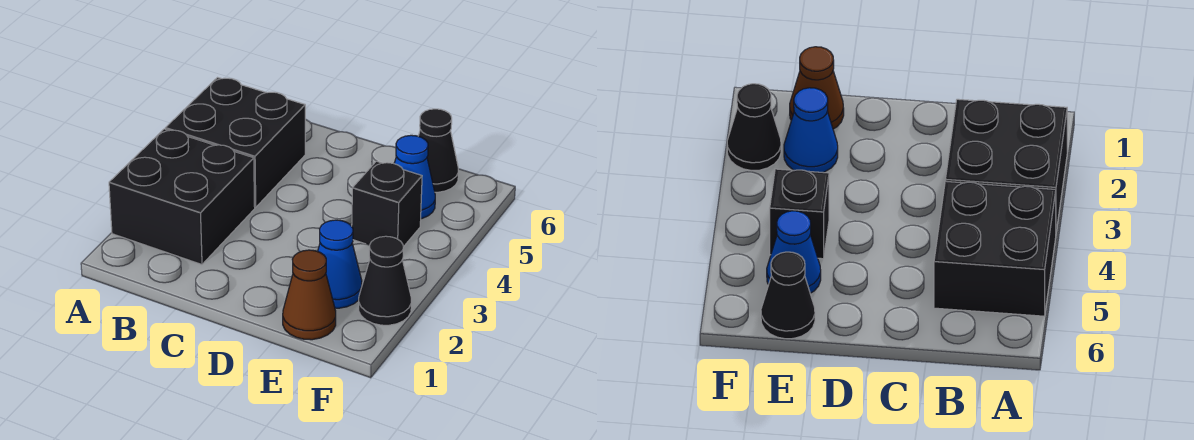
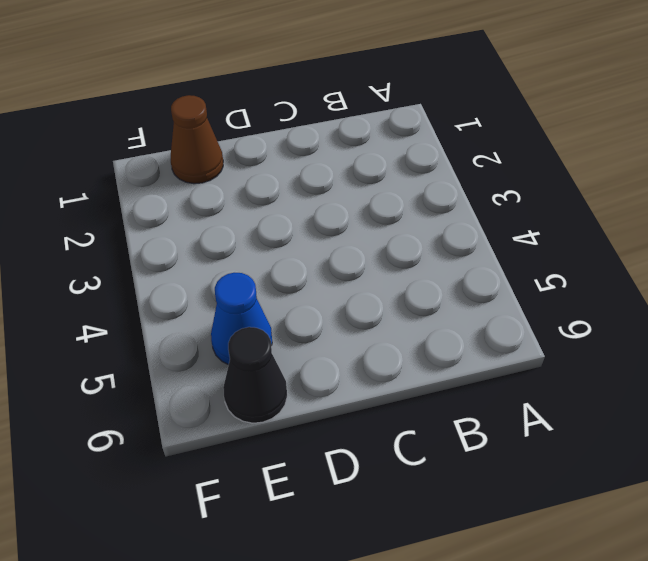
none -> black brick A2:B3 level 1
none -> black brick A4:B5 level 1

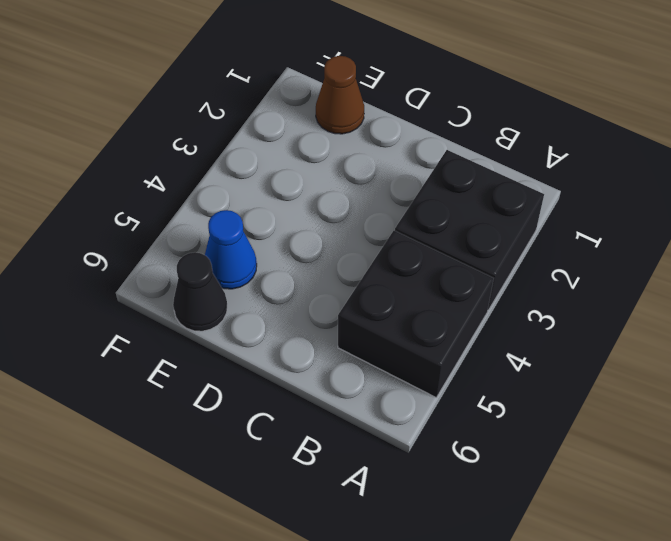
none -> blue cone E2 level 1
none -> black brick E4 level 1

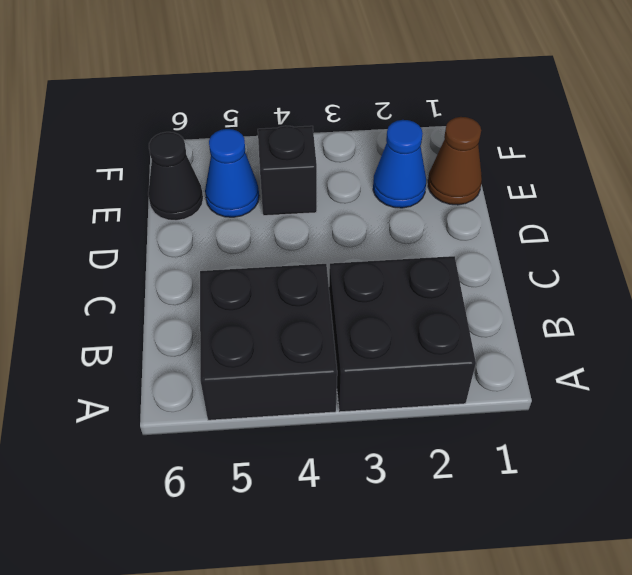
none -> black cone F2 level 1

